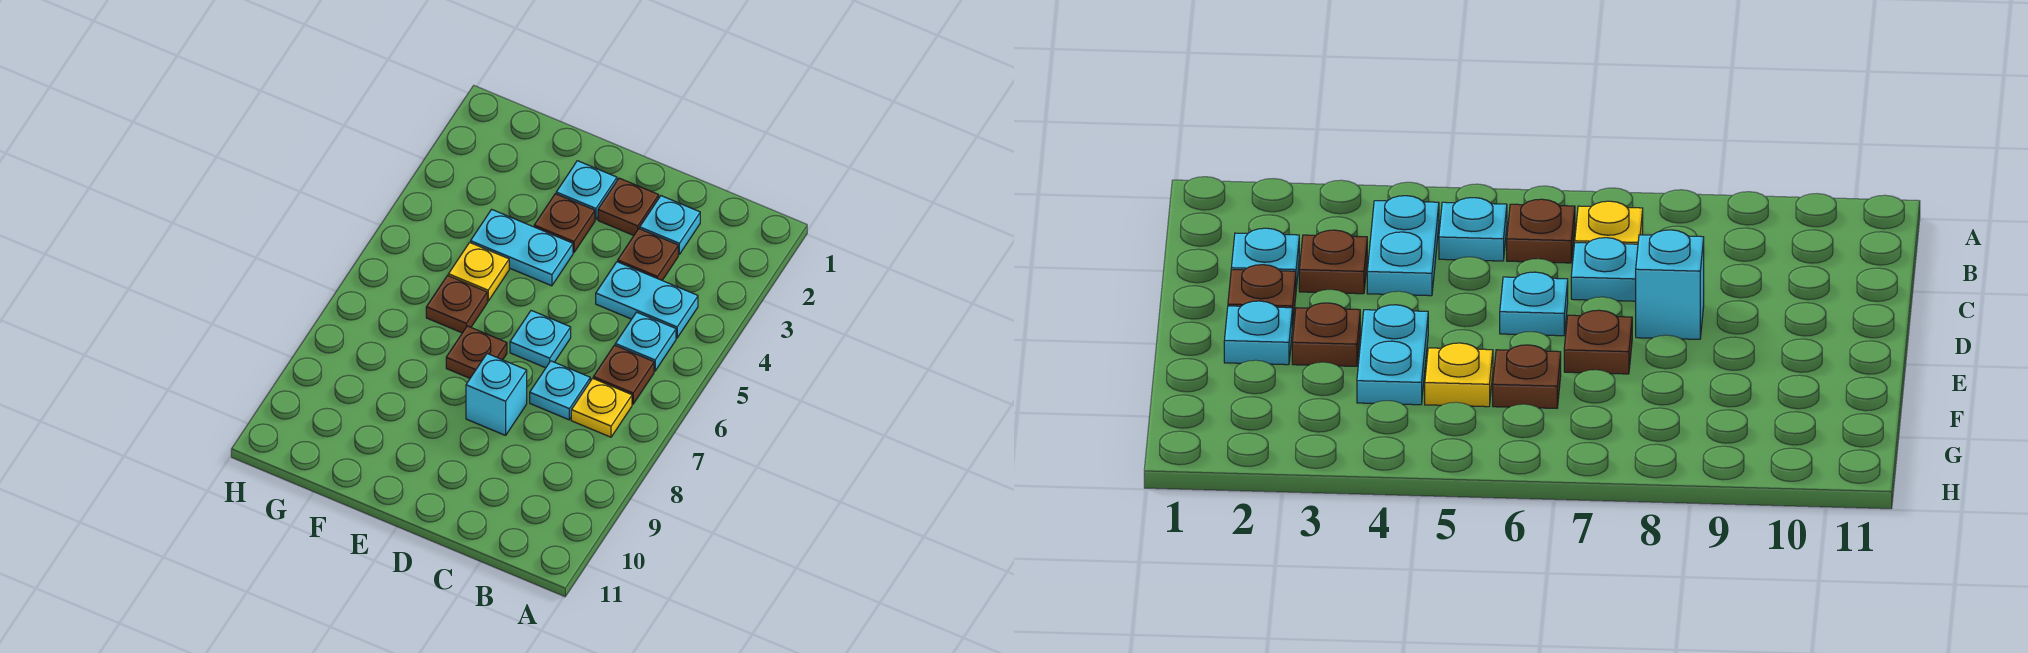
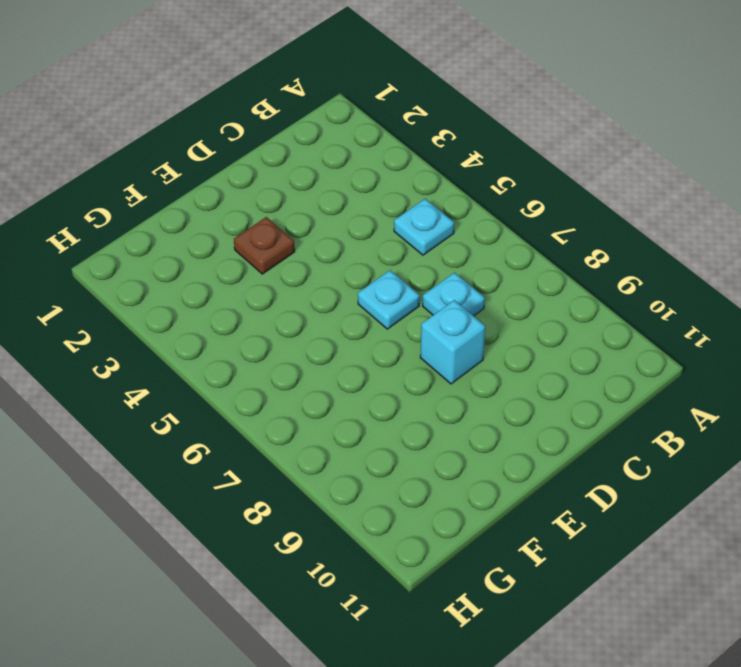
none -> cyan plate B4:C4 level 1
none -> brown plate B6 level 1
none -> yellow plate B7 level 1

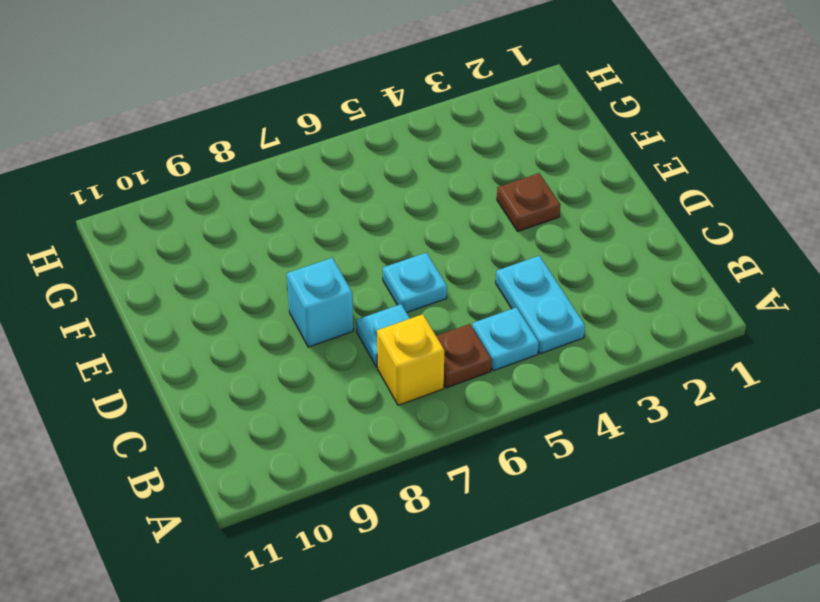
yellow brick B7 level 1 -> yellow plate B7 level 1
none -> cyan plate C2 level 1
none -> brown plate C3 level 1
none -> brown plate D2 level 1

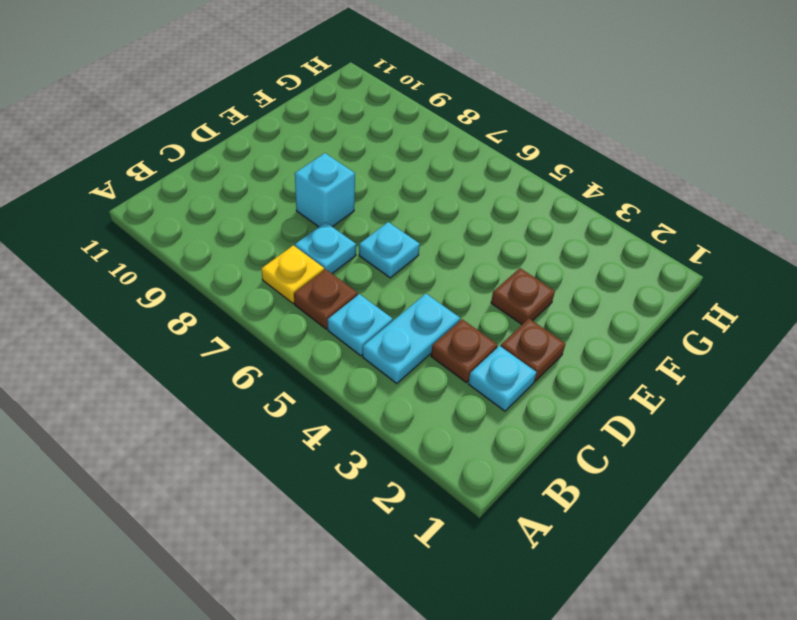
none -> cyan plate E2 level 1
none -> cyan plate E4:F4 level 1
none -> brown plate E7 level 1

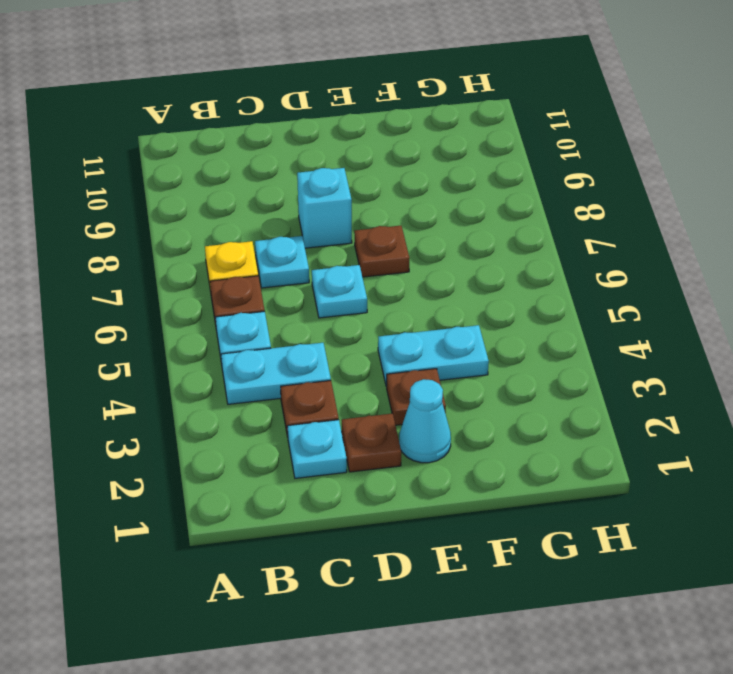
cyan cone E2 level 1 -> cyan plate E2 level 1
none -> yellow plate F5 level 1
none -> brown plate F6 level 1

